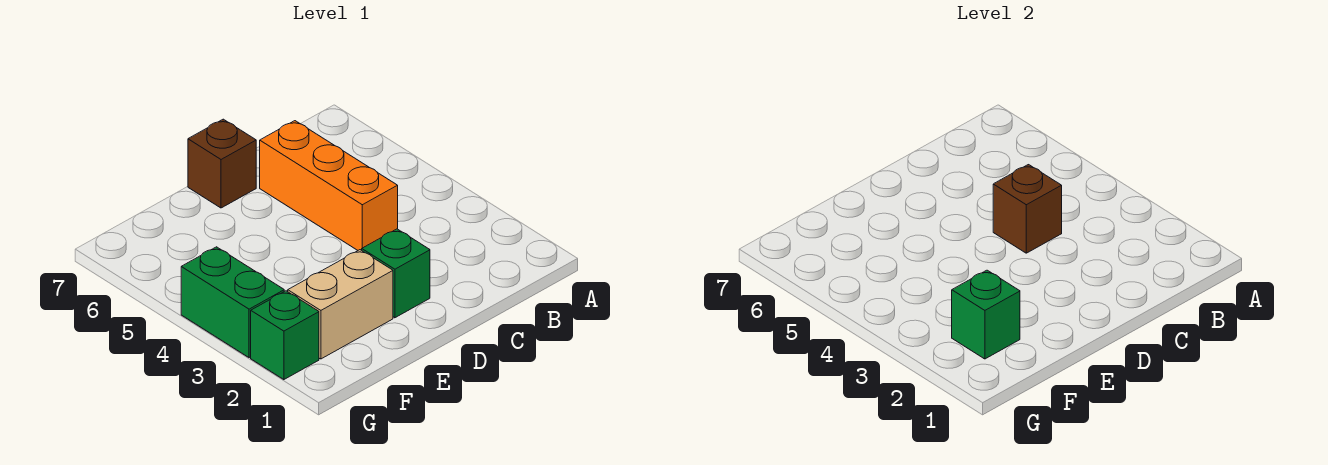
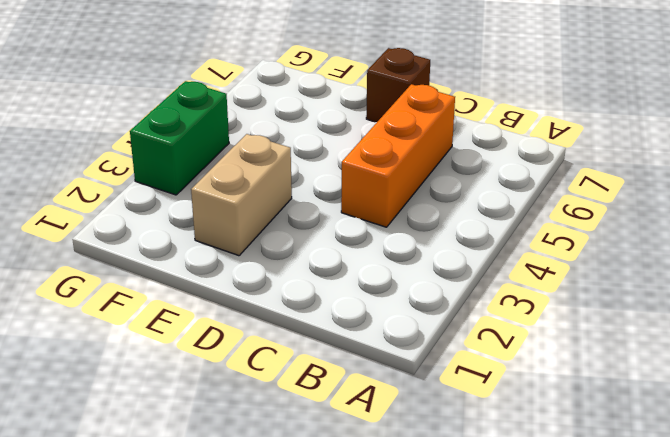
tan brick E2:E3 level 1 -> tan brick E2:F2 level 1
none -> green brick D2 level 1
none -> green brick G2 level 1

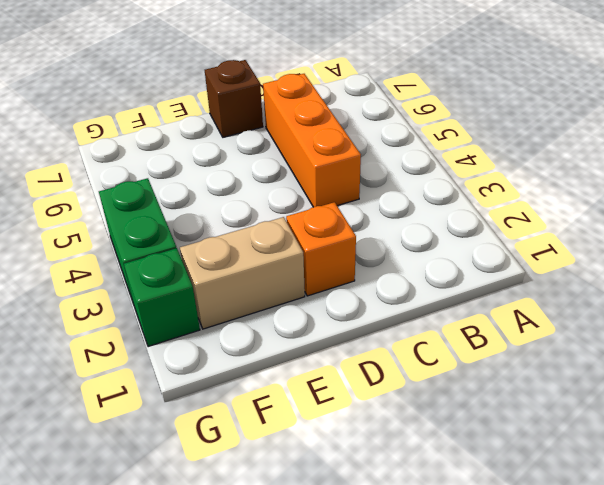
orange brick D2 level 1 -> green brick D2 level 1
none -> brown brick C4 level 2
none -> green brick F2 level 2

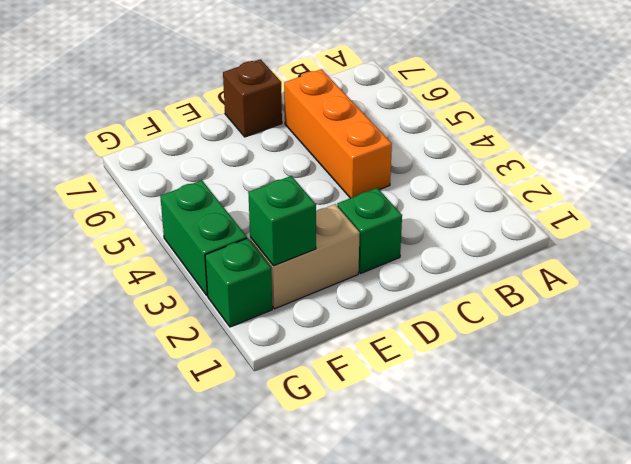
none -> brown brick C4 level 2

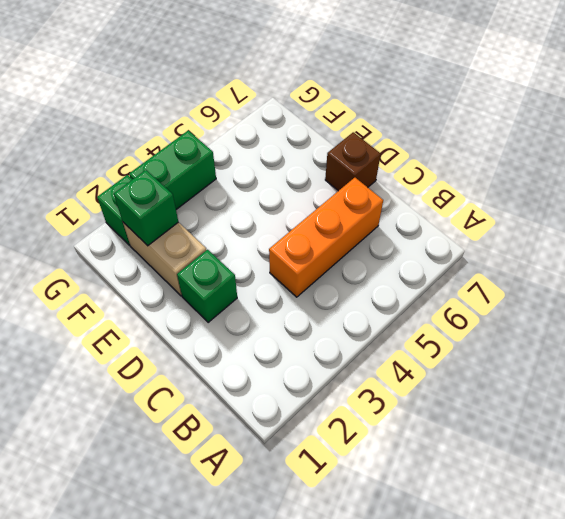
none -> brown brick C4 level 2

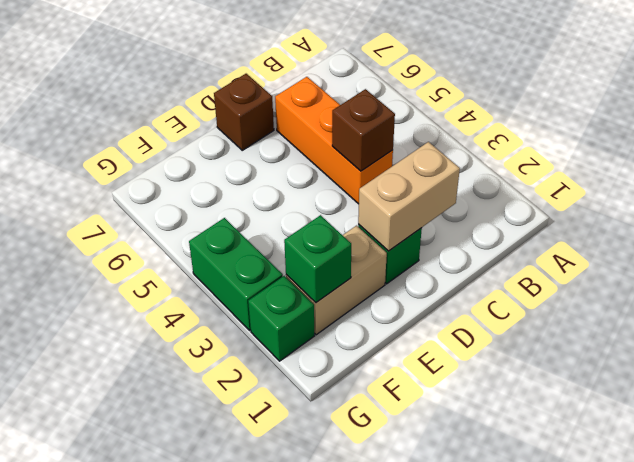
tan brick C2:D2 level 2 -> none

